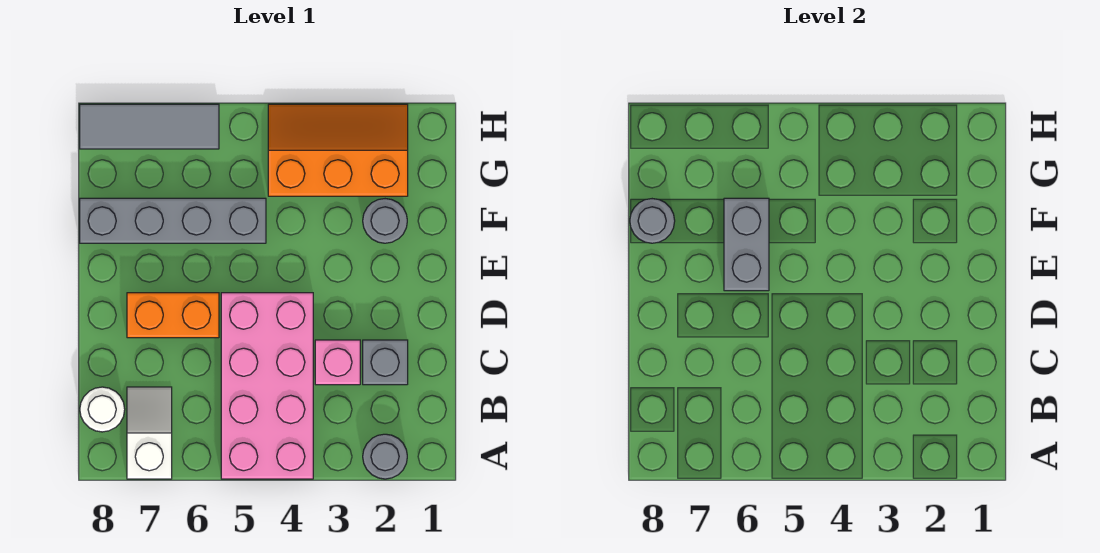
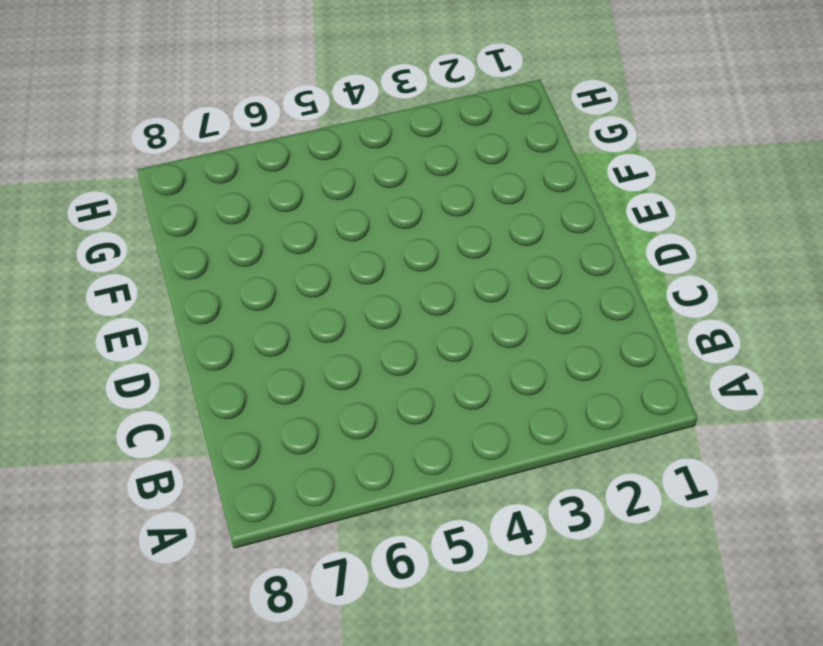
none -> grey round brick A2 level 1
none -> pink brick A4:D5 level 1
none -> white slope A7:B7 level 1 top A

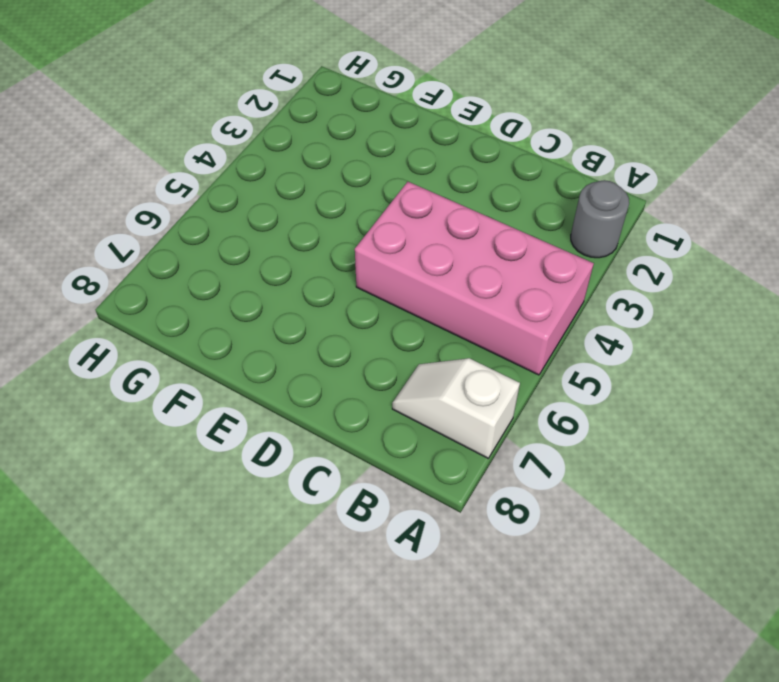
none -> white round brick B8 level 1
none -> grey brick C2 level 1
none -> pink brick C3 level 1

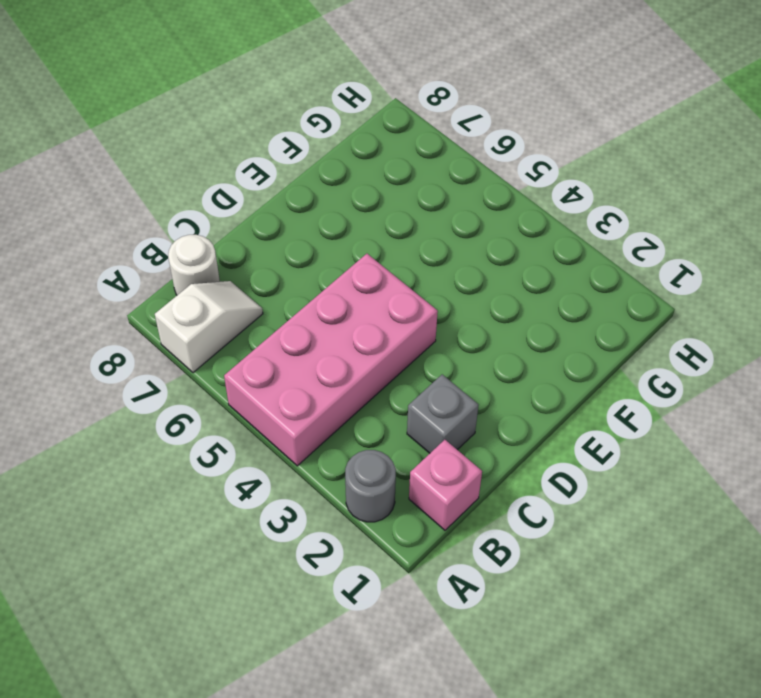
pink brick B1 level 1 -> pink brick C3 level 1
none -> orange brick D6:D7 level 1
none -> grey round brick F2 level 1
none -> grey brick F5:F8 level 1

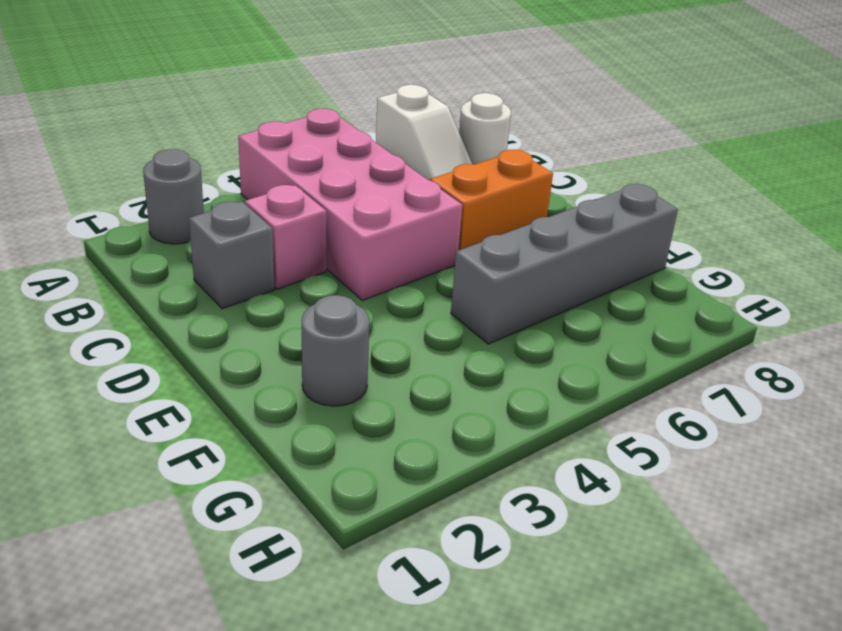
none -> orange slope G2:H4 level 1 top G
none -> grey tile H6:H8 level 1
none -> grey brick E6:F6 level 2

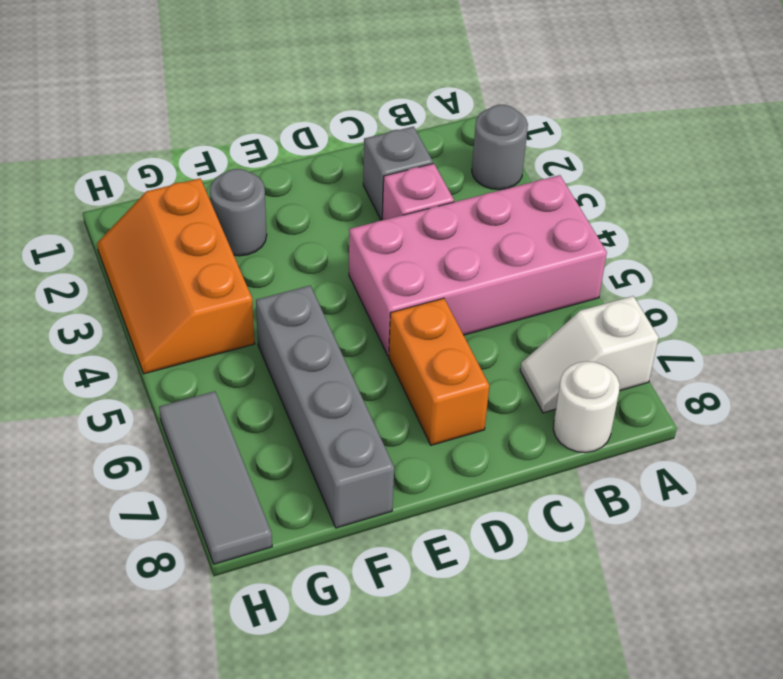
none -> grey brick E6:F6 level 2
none -> grey round brick F8 level 2

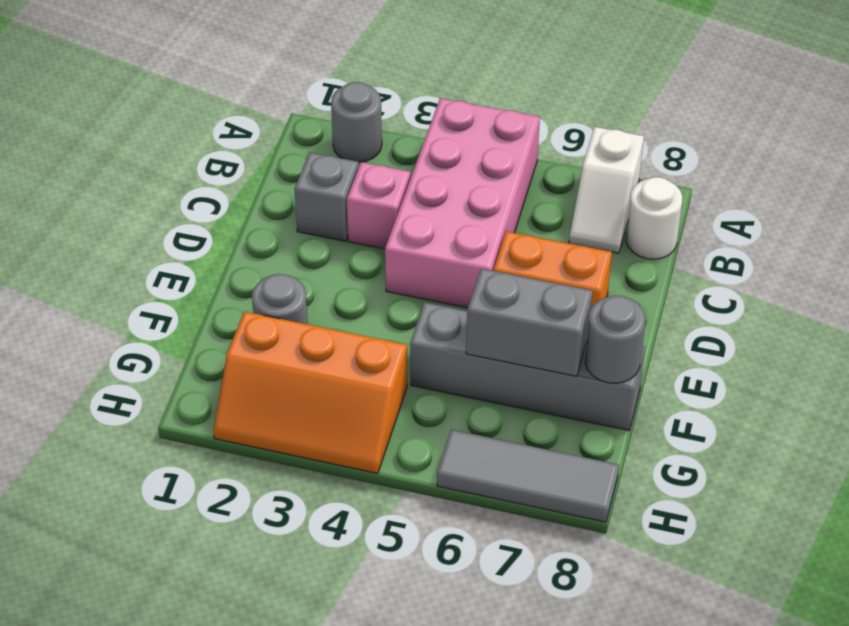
grey brick F6:F7 level 2 -> grey brick E6:F6 level 2

